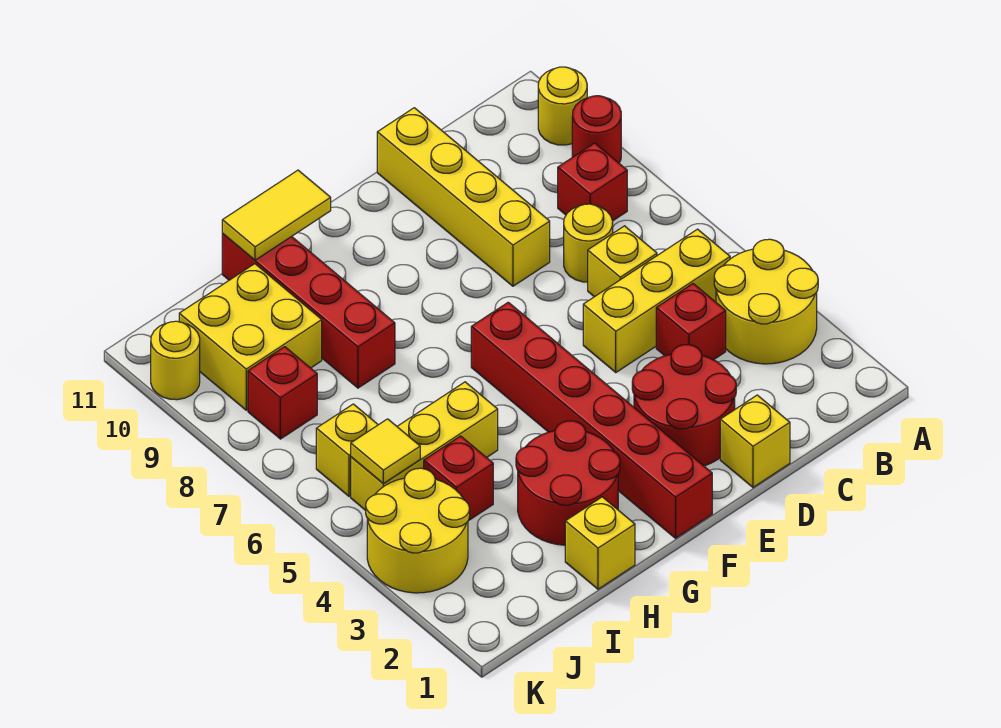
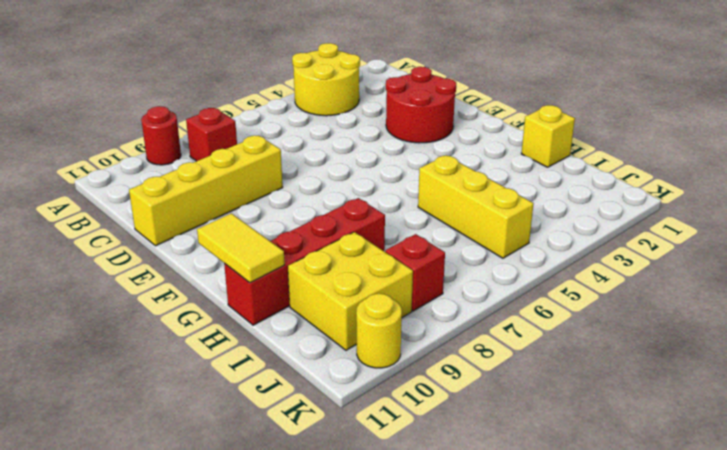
none -> yellow round brick A10 level 1
none -> yellow brick B5:D5 level 1
none -> red brick C4 level 1

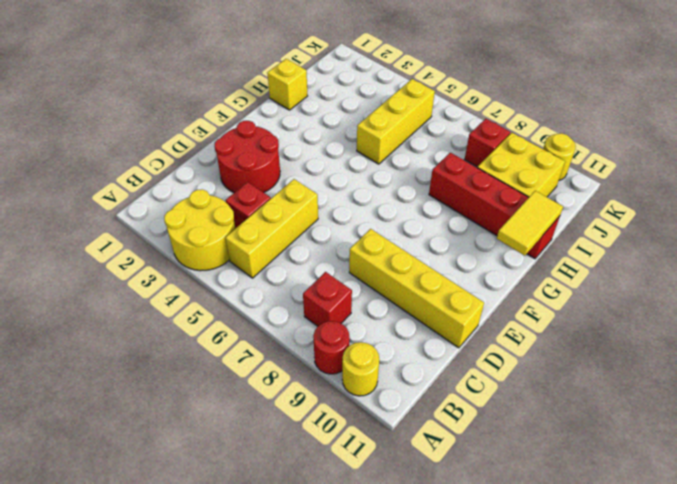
none -> yellow brick C6 level 1
none -> yellow round brick C7 level 1
none -> yellow brick D1 level 1

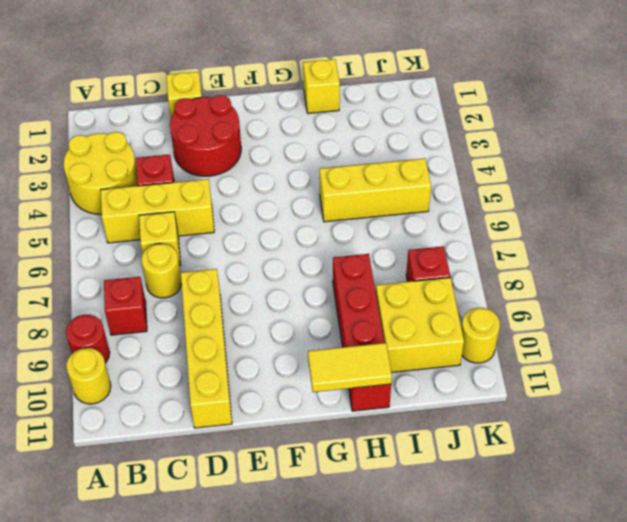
none -> red brick F1:F6 level 1
none -> red round brick G2:H3 level 1
none -> red brick I4 level 1

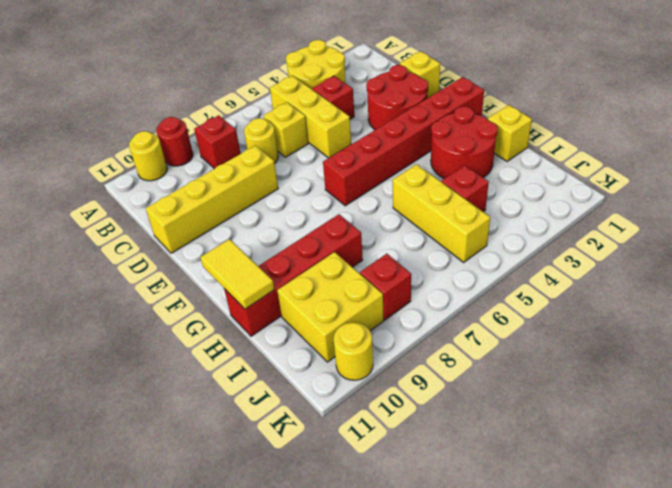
none -> yellow round brick J3:K4 level 1
none -> yellow brick J6 level 1
none -> yellow tile J5 level 2

